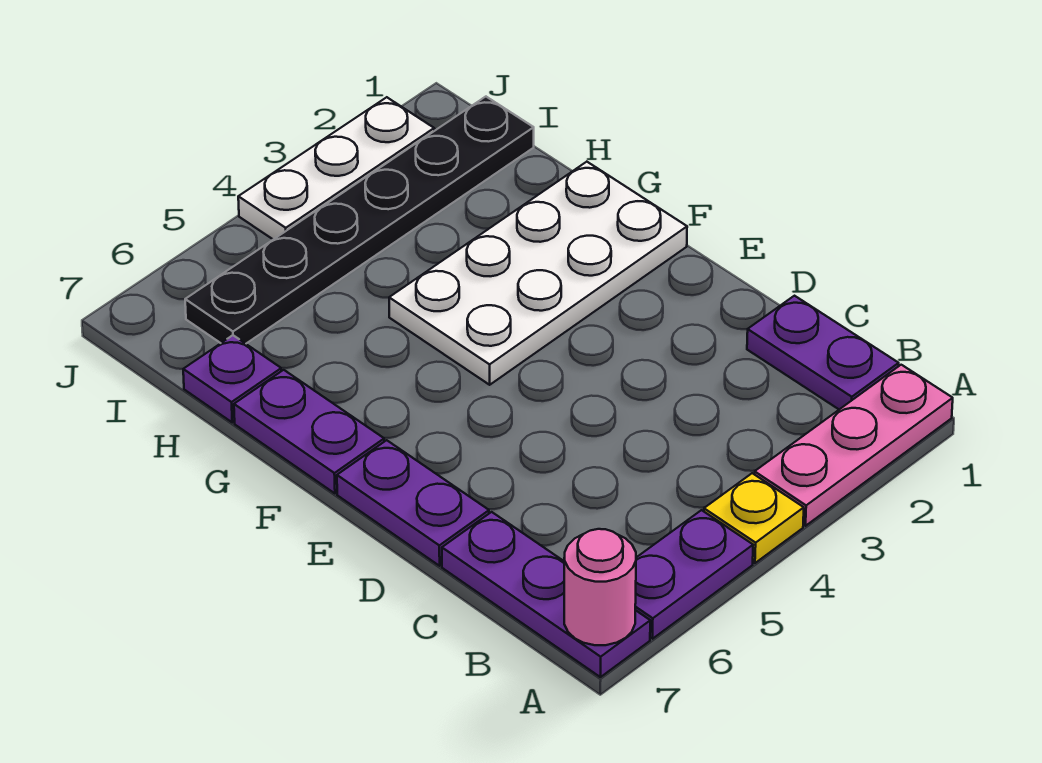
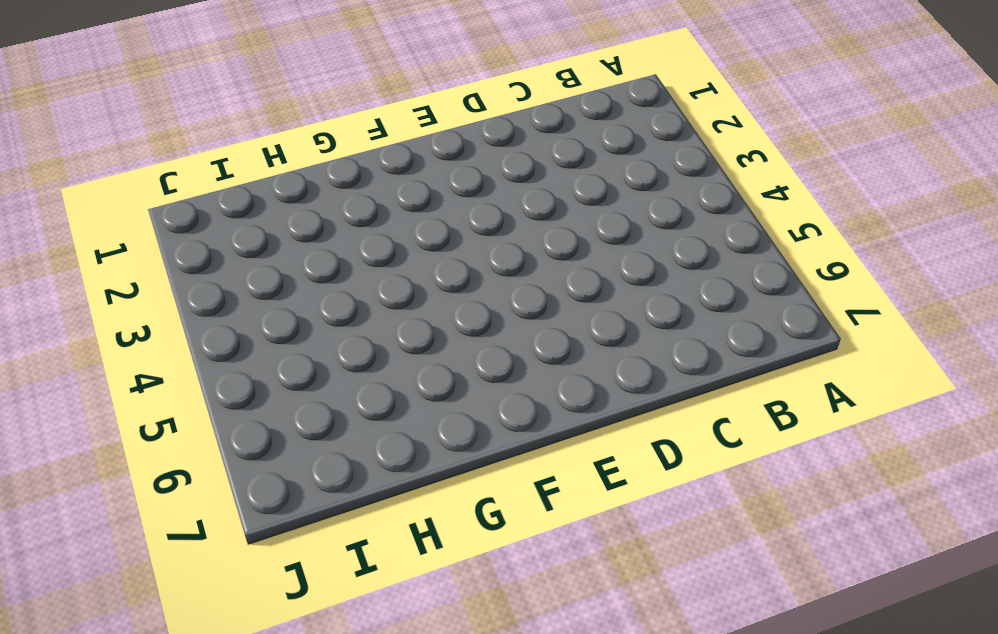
none -> pink plate A1:A3 level 1
none -> yellow plate A4 level 1
none -> purple plate A5:A6 level 1

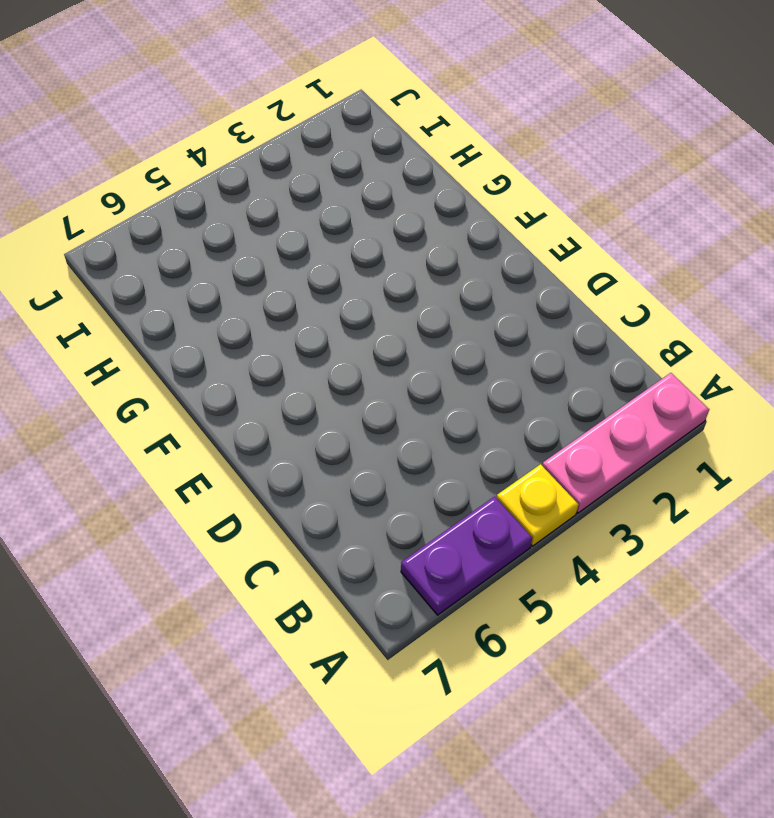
none -> purple plate A7:C7 level 1
none -> purple plate B1:C1 level 1
none -> purple plate D7:E7 level 1

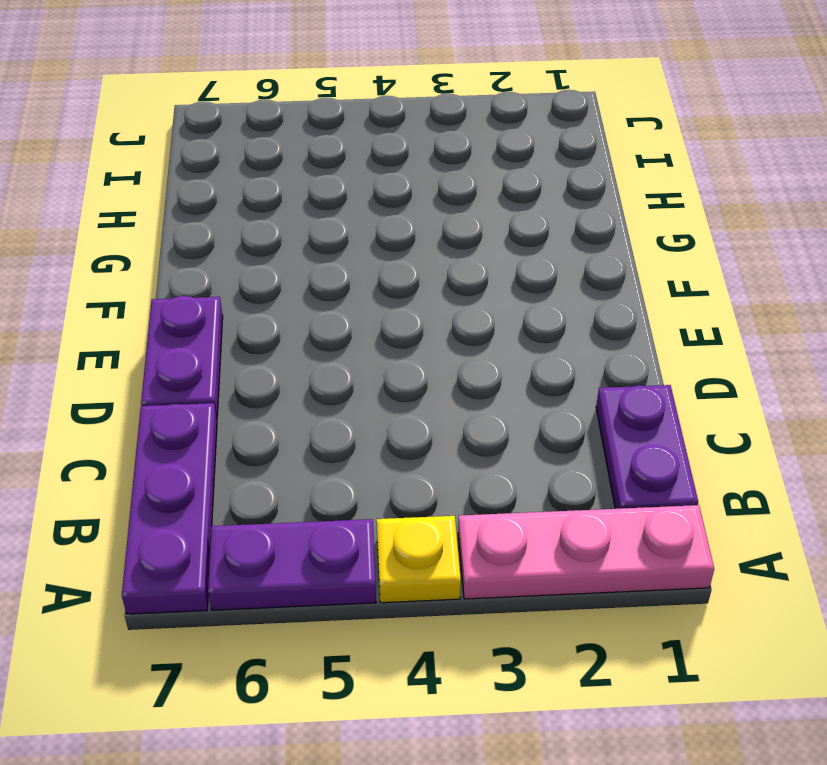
none -> white plate F1:G4 level 1
none -> purple plate F7:G7 level 1
none -> purple plate H7 level 1

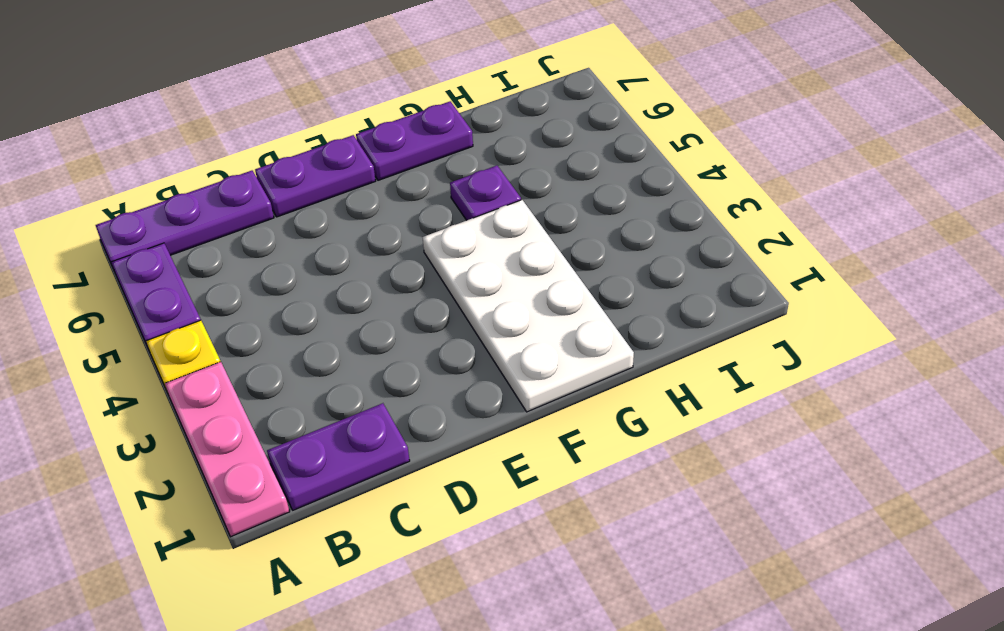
purple plate G5 level 1 -> purple plate H7 level 1
none -> black plate I1:I6 level 1
none -> white plate J2:J4 level 1
none -> pink round brick A7 level 2

